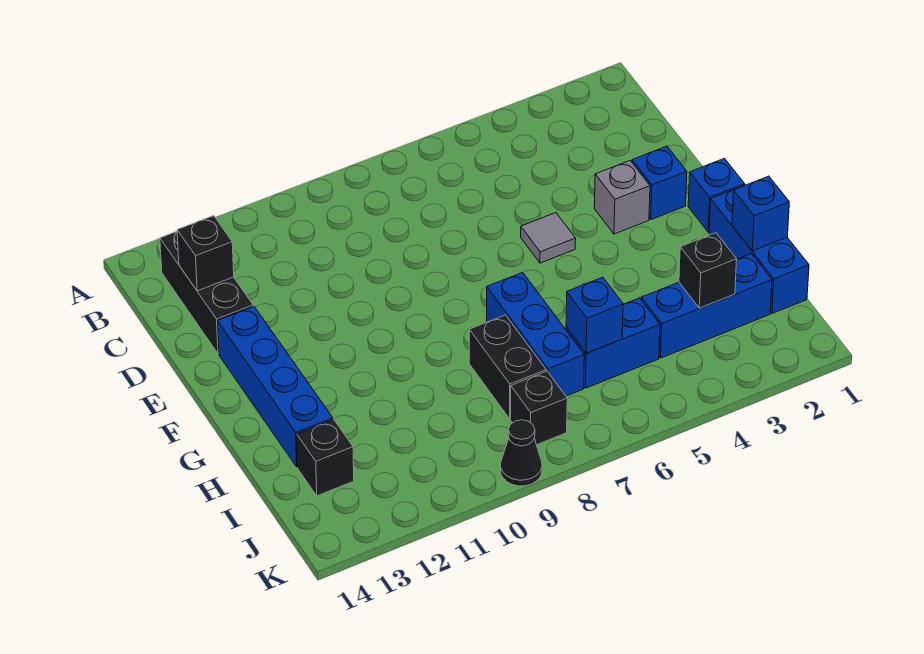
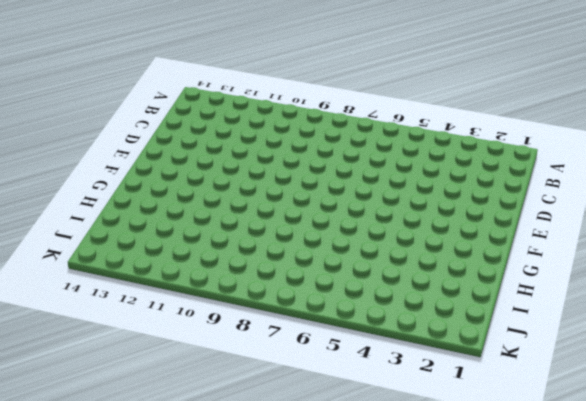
none -> black brick B13:D13 level 1
none -> blue brick E2 level 1
none -> grey brick E3 level 1

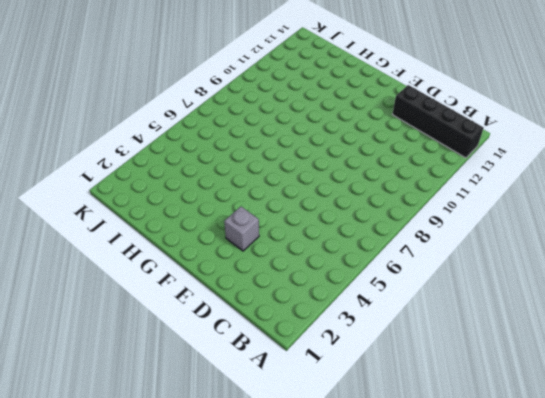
black brick A13:D13 level 1 -> black brick B13:D13 level 1
none -> blue brick E2 level 1
none -> grey tile E5 level 1
none -> blue brick E13:H13 level 1

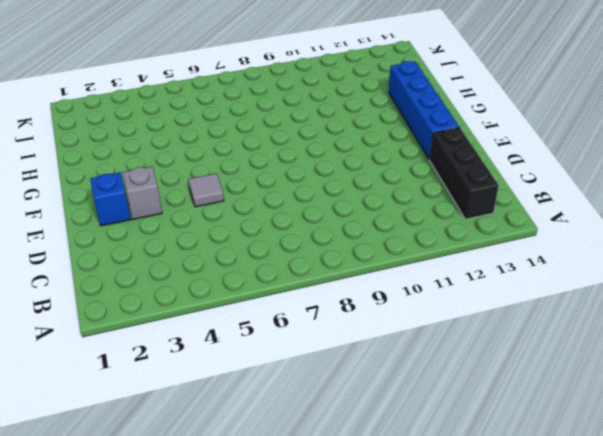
none -> blue brick F1 level 1
none -> blue brick G1:I1 level 1
none -> blue brick G7:I7 level 1

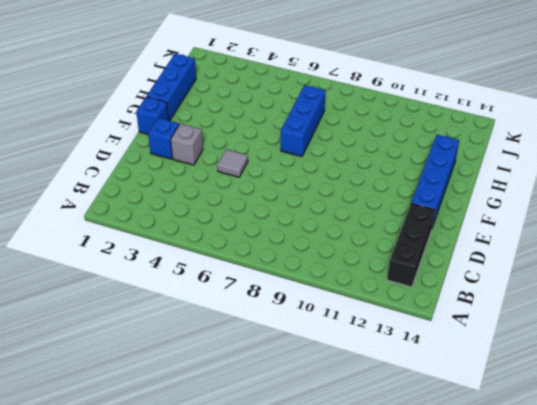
none -> black brick H8:I8 level 1
none -> blue brick I2:I4 level 1
none -> blue brick I5:I6 level 1

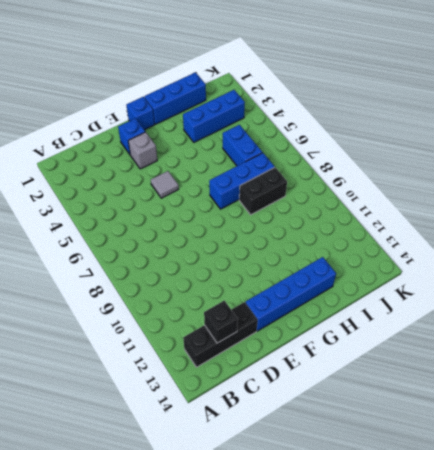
blue brick H3:J3 level 1 -> blue brick I2:I4 level 1
none -> black brick I13 level 1
none -> black brick J8 level 1
none -> black cone K9 level 1

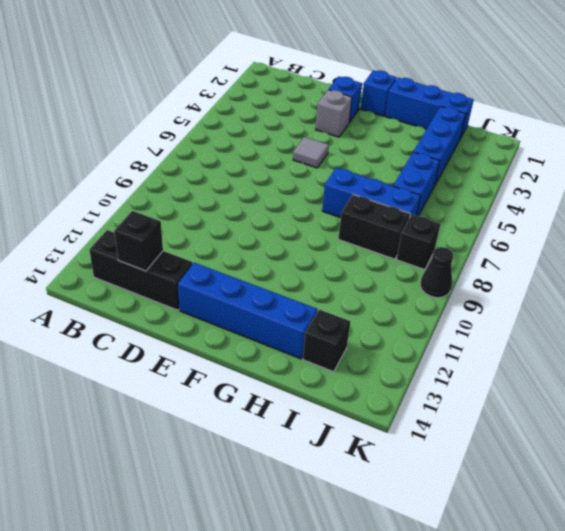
none -> blue brick H1 level 2
none -> black brick I3 level 2
none -> blue brick I6 level 2

